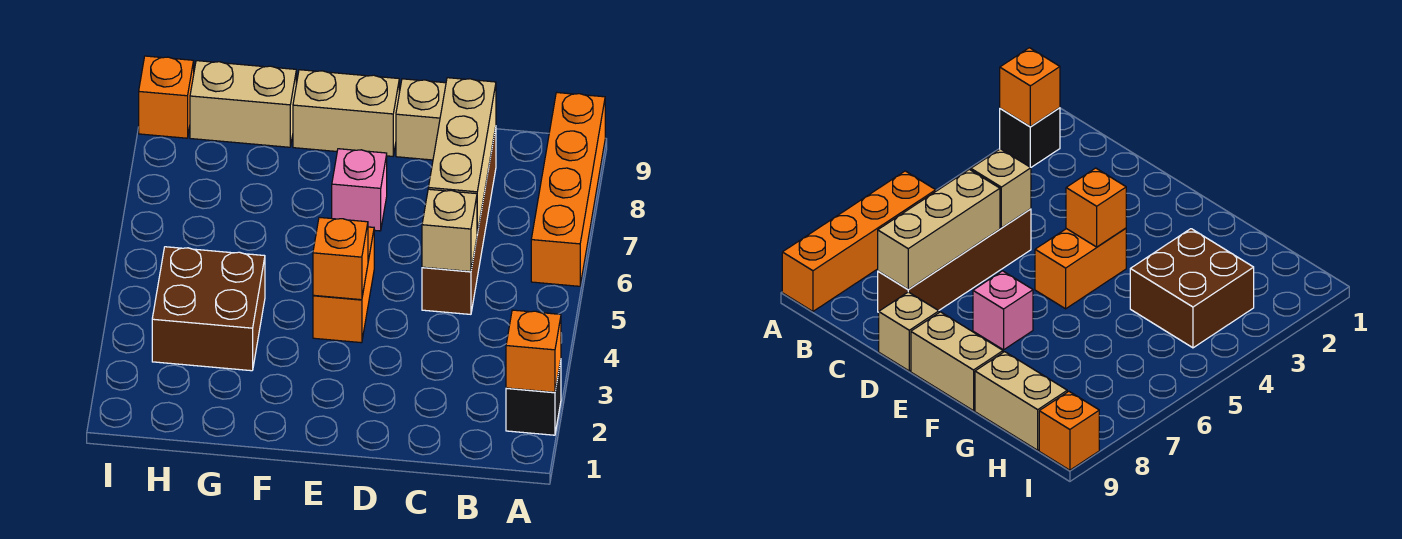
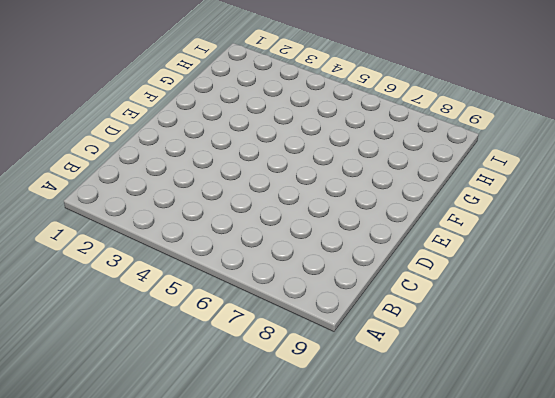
none -> black brick A2 level 1
none -> orange brick A6:A9 level 1
none -> brown brick C5:C8 level 1

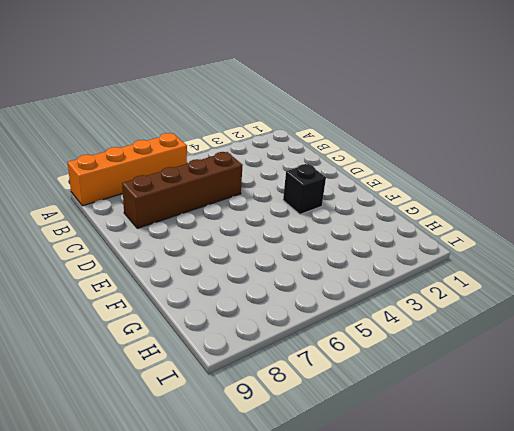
black brick E3 level 1 -> black brick A2 level 1
none -> tan brick D9 level 1
none -> orange brick E4:E5 level 1
none -> pink brick E7 level 1

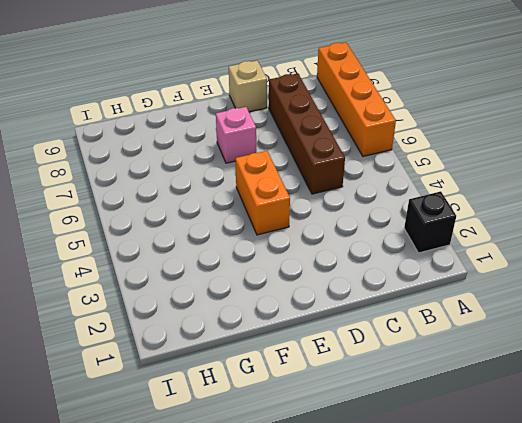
none -> tan brick E9:F9 level 1
none -> brown brick G3:H4 level 1
none -> tan brick G9:H9 level 1

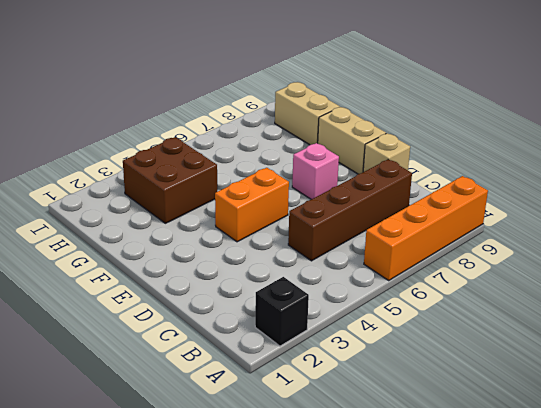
none -> orange brick I9 level 1
none -> orange brick A2 level 2
none -> tan brick C5 level 2

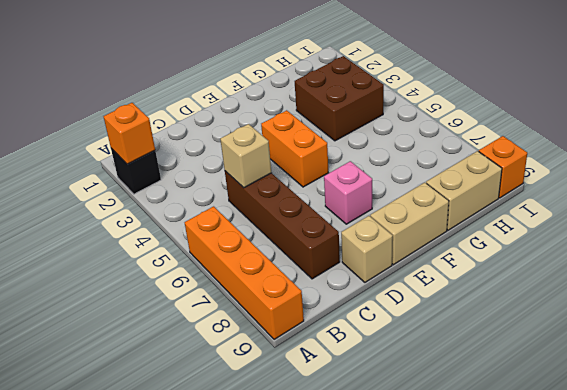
none -> tan brick C6:C8 level 2
none -> orange brick E4 level 2

